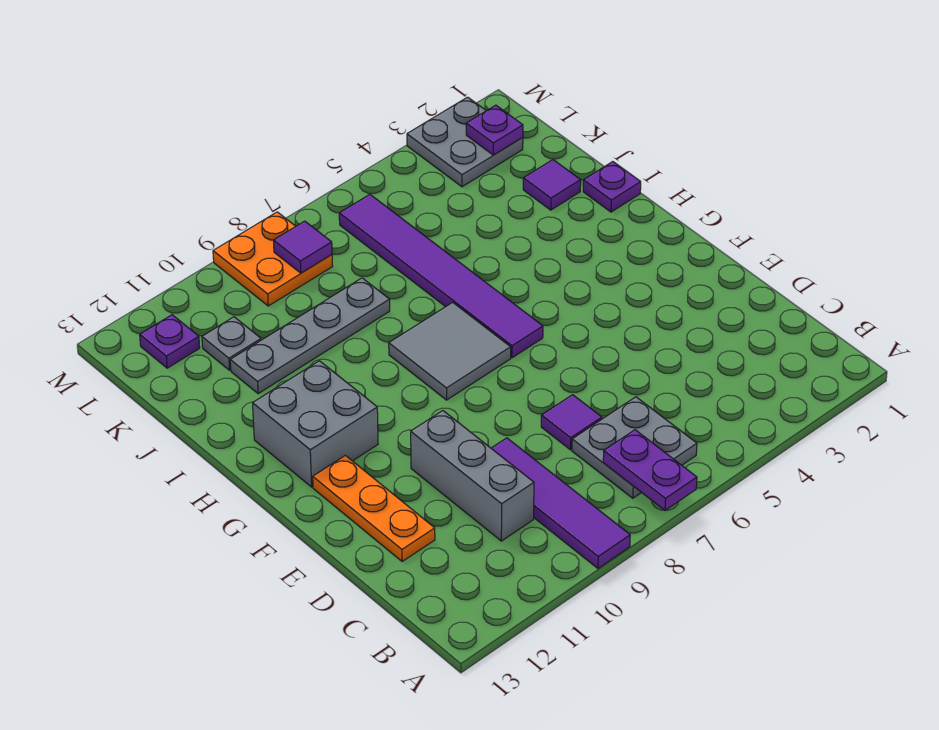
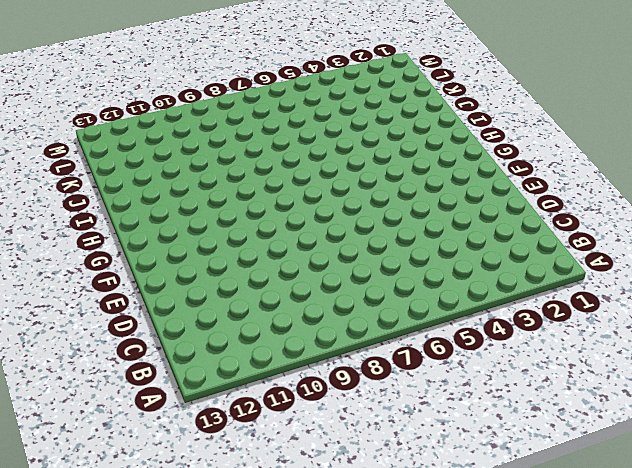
none -> purple tile A9:D9 level 1
none -> grey plate B6:C7 level 1
none -> grey brick C10:E10 level 1

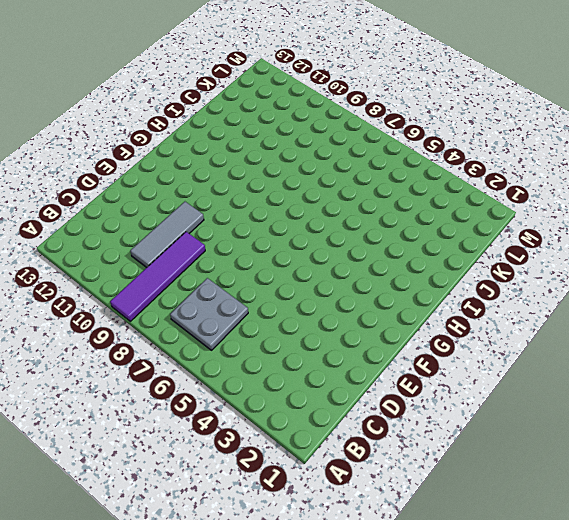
grey tile C10:E10 level 1 -> grey brick C10:E10 level 1
none -> purple tile D7 level 1
none -> orange plate D12:F12 level 1
none -> purple tile G6:L6 level 1

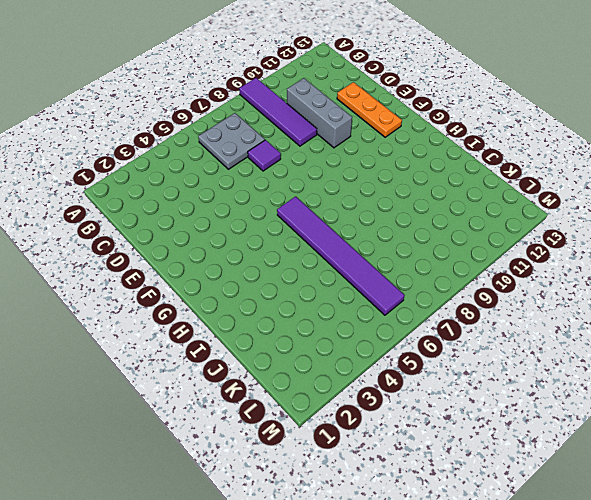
none -> grey tile G7:H8 level 1
none -> grey brick G11:H12 level 1
none -> purple plate I1 level 1

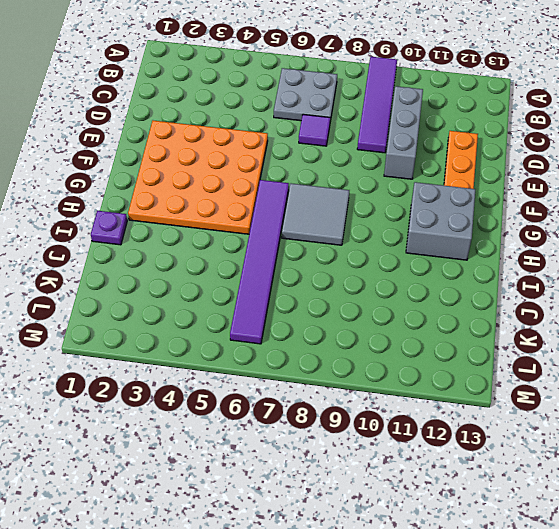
orange plate E2:H5 level 1 -> none
none -> purple tile J2 level 1
none -> grey plate J8:J11 level 1
none -> grey plate K11 level 1

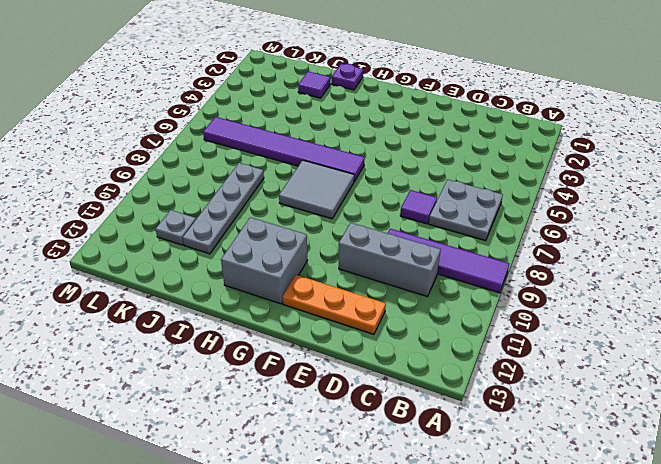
none -> grey plate L2:M3 level 1
none -> orange plate L8:M9 level 1
none -> purple plate L12 level 1

